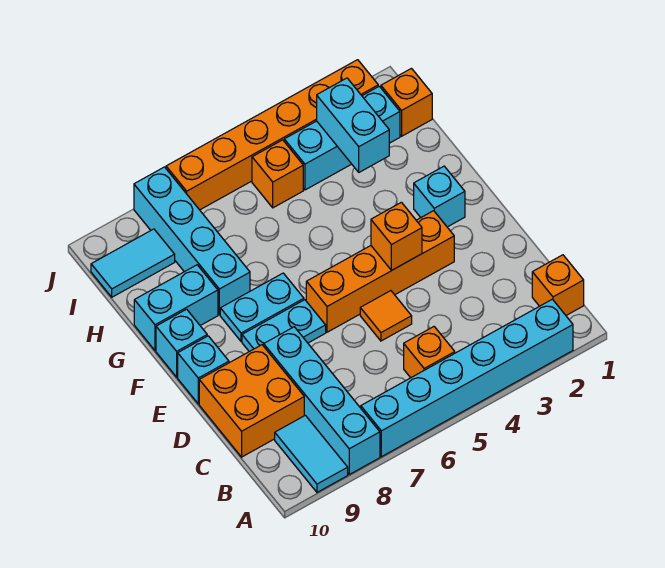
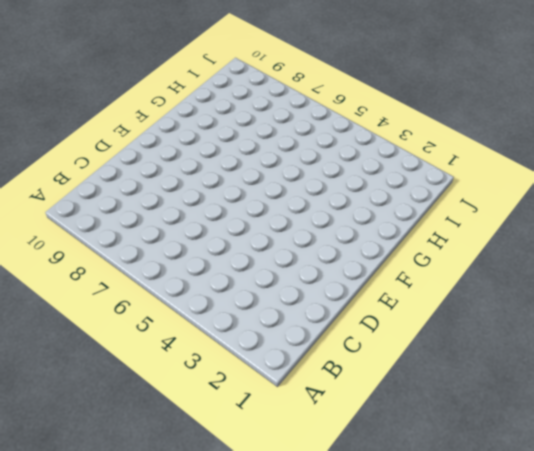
none -> cyan brick A2:A7 level 1
none -> cyan brick A8:D8 level 1
none -> cyan tile A9:B9 level 1

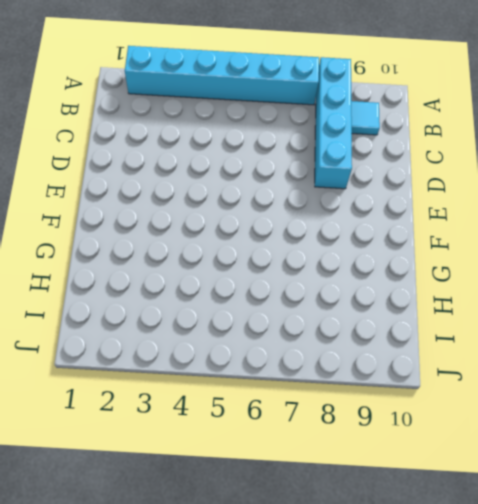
cyan tile B9 level 1 -> cyan tile A9:B9 level 1
none -> orange brick B1 level 1
none -> orange brick B5 level 1
none -> orange brick C9:D10 level 1

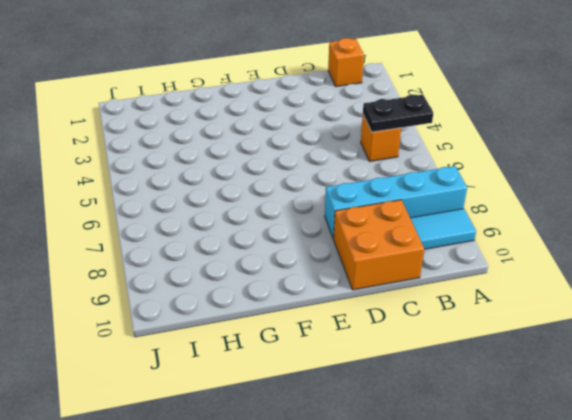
black plate A5:B5 level 2 -> none
none -> cyan brick A2:A7 level 1
none -> orange tile D5 level 1
none -> orange brick E3:E6 level 1

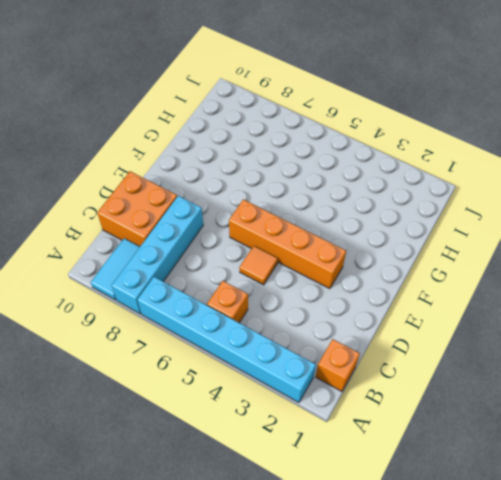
none -> cyan plate E7:E8 level 1
none -> cyan brick E10 level 1
none -> cyan brick F2 level 1

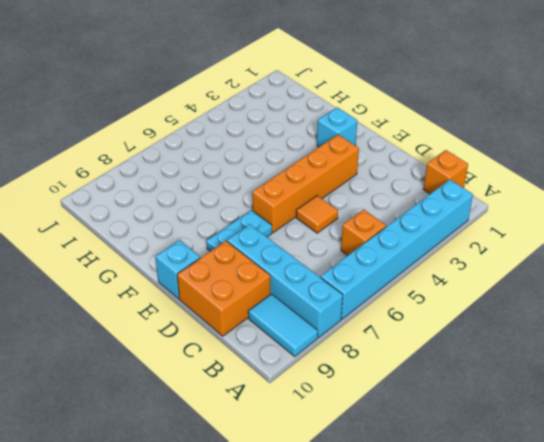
none -> cyan plate F7:F8 level 1
none -> cyan brick F10 level 1
none -> cyan brick G8:J8 level 1

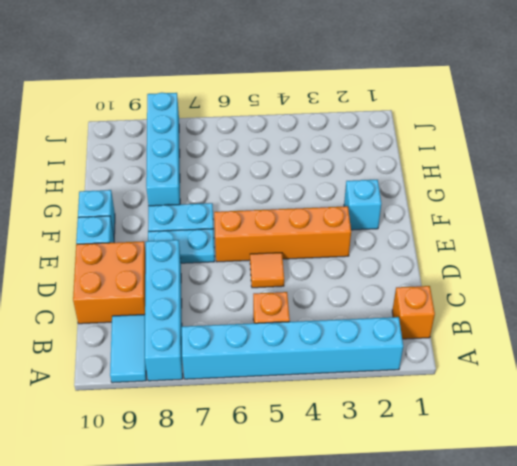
none -> cyan brick G9:G10 level 1
none -> orange brick I1 level 1
none -> cyan brick I2:I4 level 1

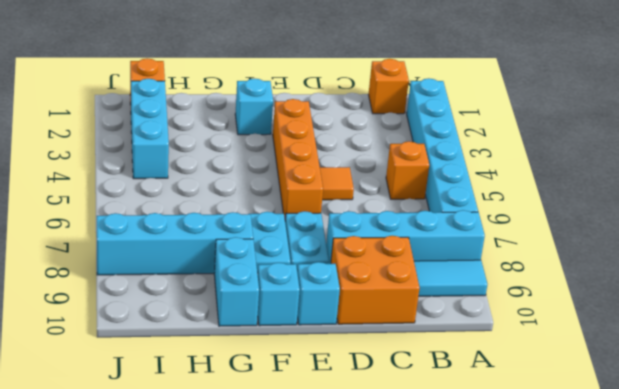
none -> orange brick I5 level 1
none -> cyan tile I9:I10 level 1
none -> orange brick J2:J7 level 1

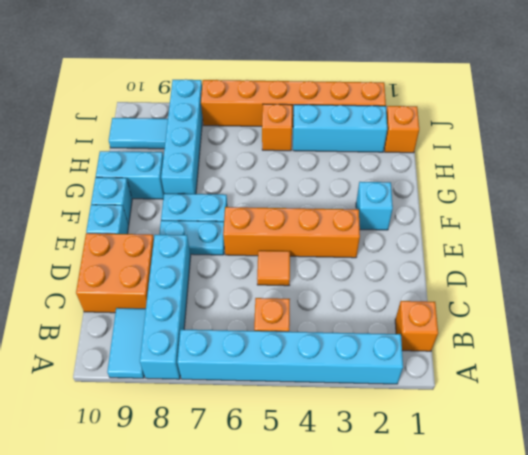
none -> orange brick E4 level 2
none -> cyan brick H3:I3 level 2

